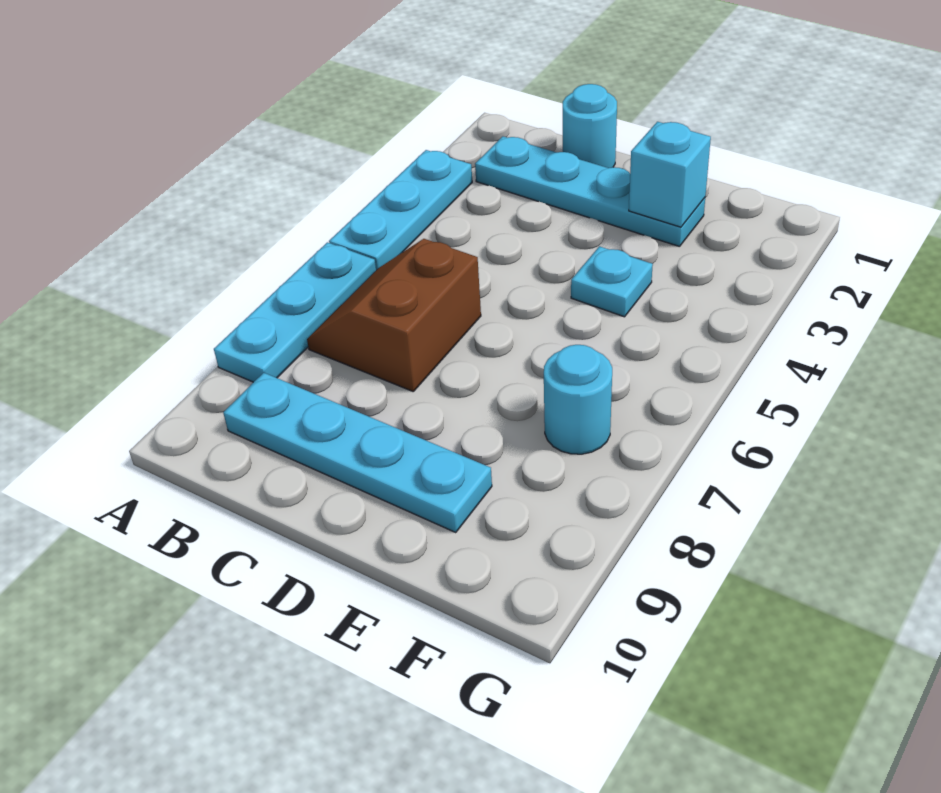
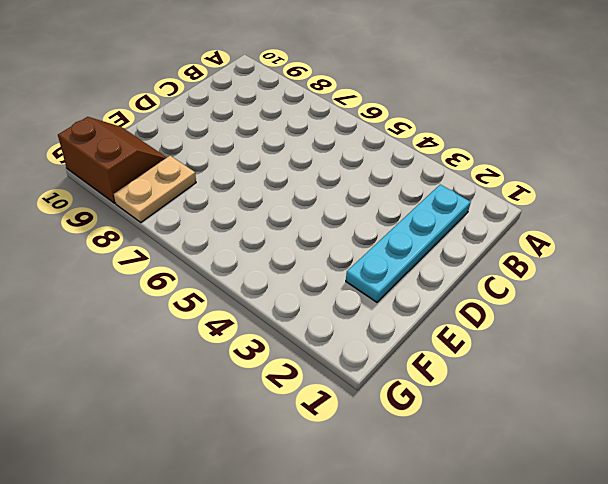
tan plate F8:G8 level 1 -> none
brown slope F9:G10 level 1 top G -> brown slope B6:C7 level 1 top C
none -> cyan plate A3:A5 level 1
none -> cyan plate A6:A8 level 1

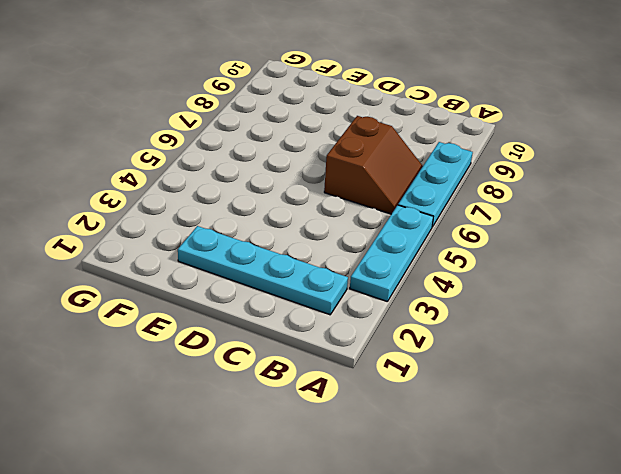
none -> cyan plate B9:E9 level 1
none -> cyan round brick C1 level 1

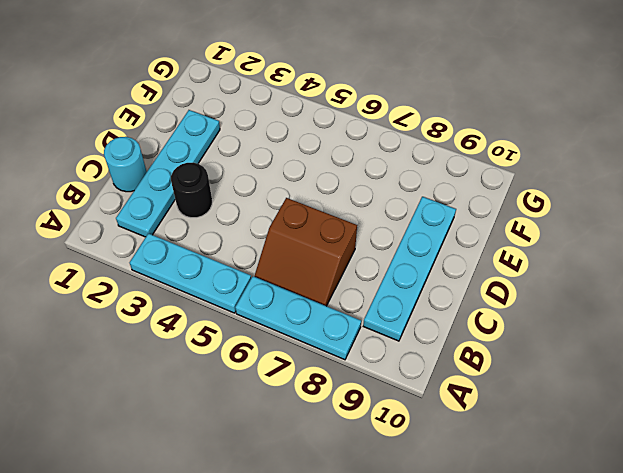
black round brick C3 level 1 -> none
none -> cyan plate E4 level 1
none -> cyan round brick F7 level 1

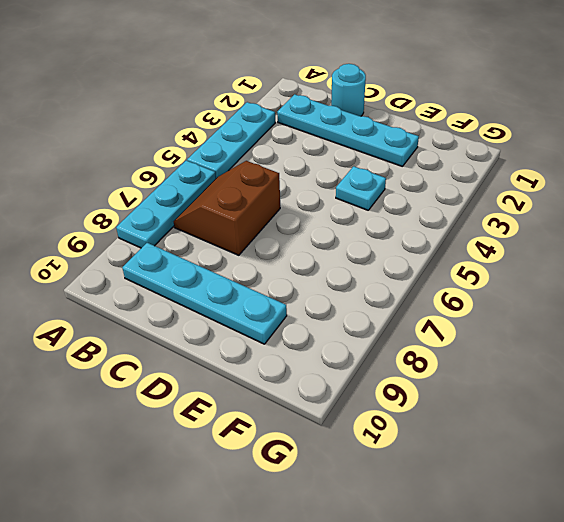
none -> cyan round brick F7 level 1
none -> cyan brick E2 level 2

